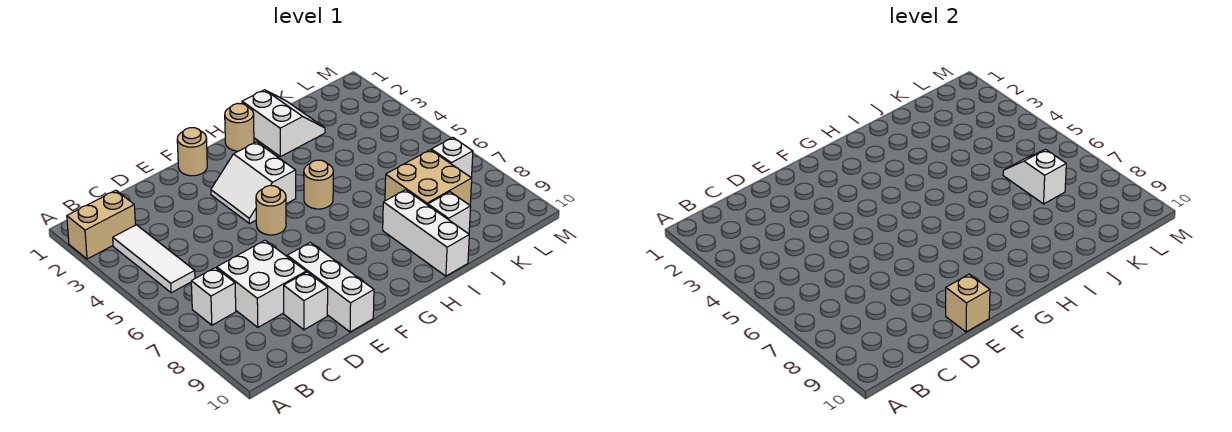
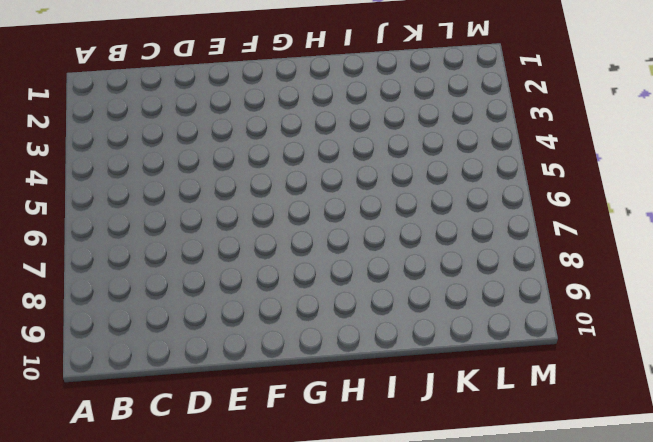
none -> tan brick A2:B2 level 1
none -> white tile B3:B5 level 1
none -> white brick B7 level 1

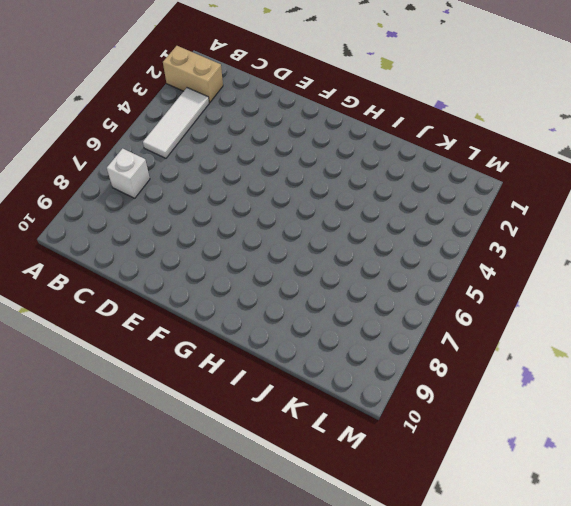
none -> white brick C7:D8 level 1
none -> white brick D9 level 1
none -> white brick E8:E10 level 1

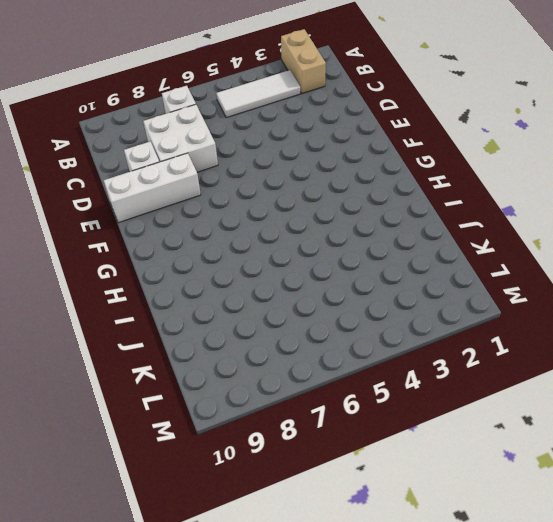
none -> tan round brick F1 level 1
none -> white slope F3:G4 level 1 top G
none -> tan round brick F5 level 1

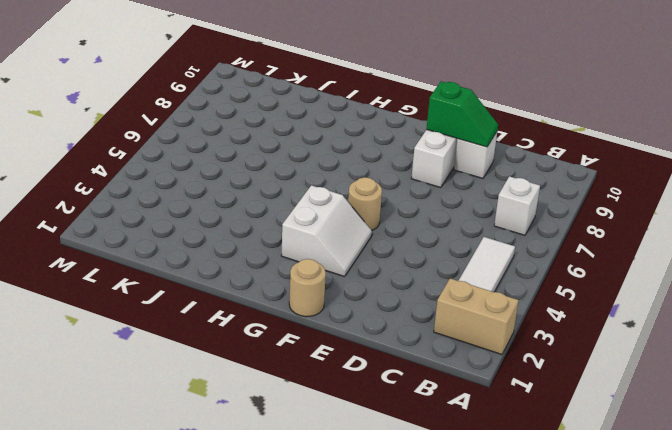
green slope D9:E9 level 2 top E -> none
none -> white brick C7:D8 level 1
none -> tan round brick H1 level 1
none -> tan round brick H5 level 1

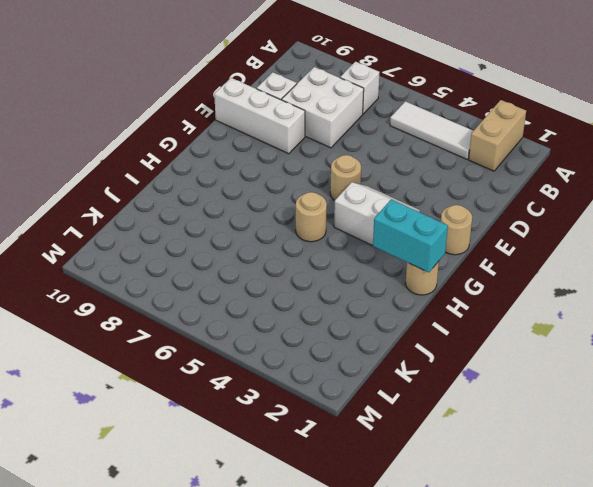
cyan brick H1:H2 level 2 -> none
none -> white slope I1:J2 level 1 top I
none -> white brick I8:I10 level 1
none -> tan brick J7:K8 level 1

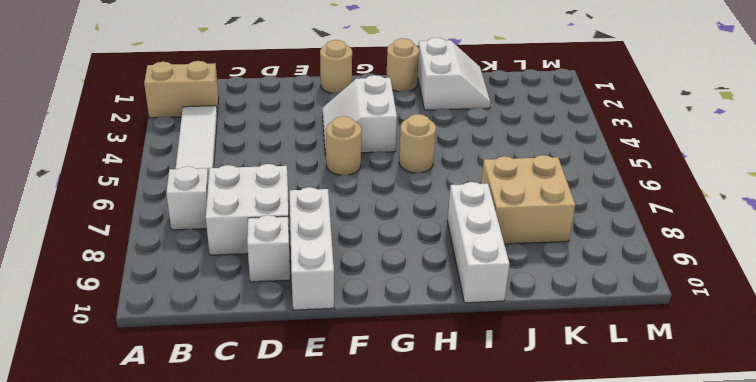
none -> white brick J9 level 1
none -> white brick L7 level 1
none -> tan brick E10 level 2

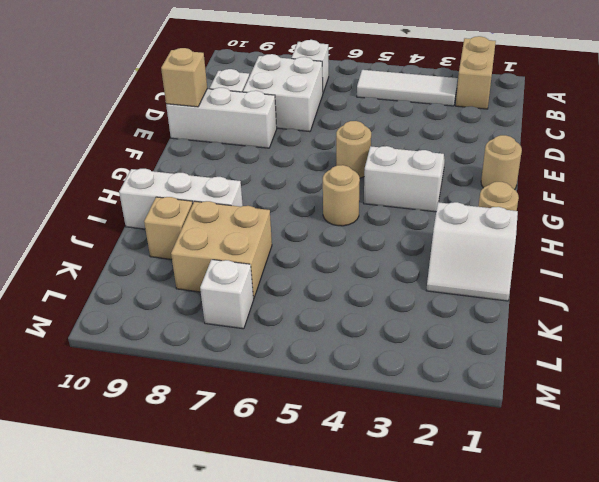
tan brick J9 level 1 -> white brick J9 level 1
none -> white slope K6:K7 level 2 top 7

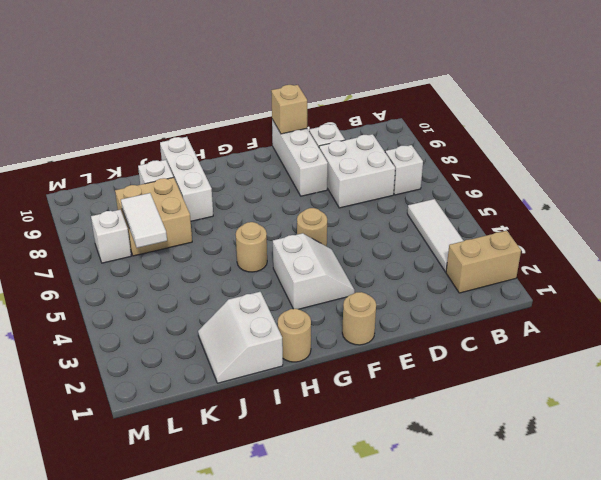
white tile K6:K7 level 2 -> white slope K6:K7 level 2 top 7

